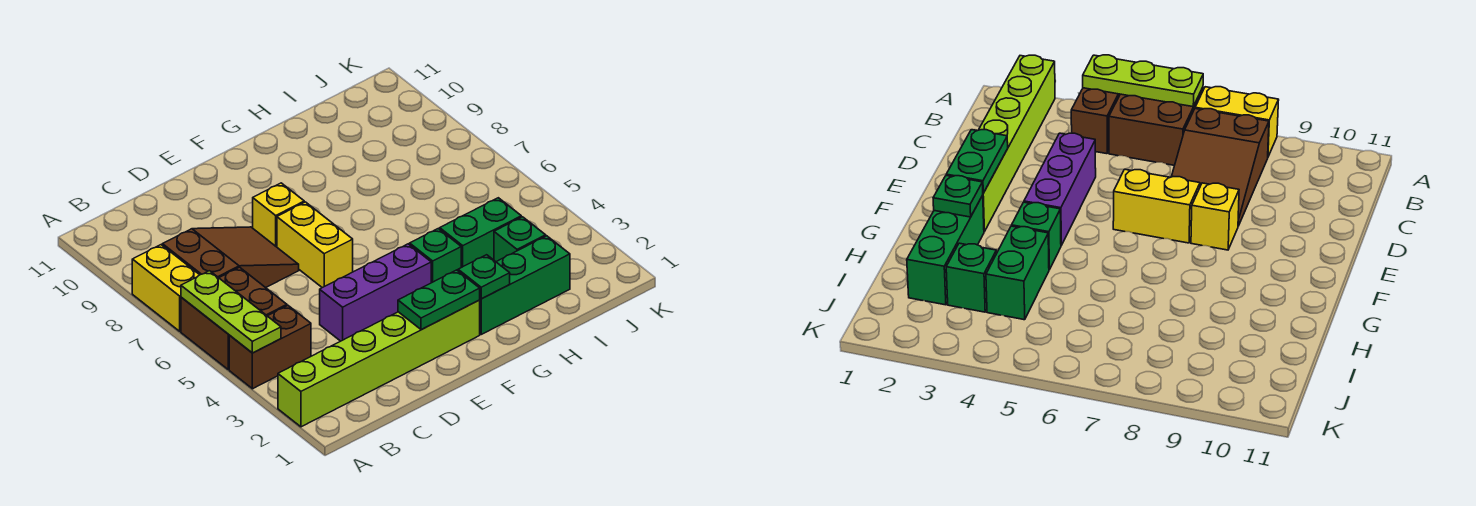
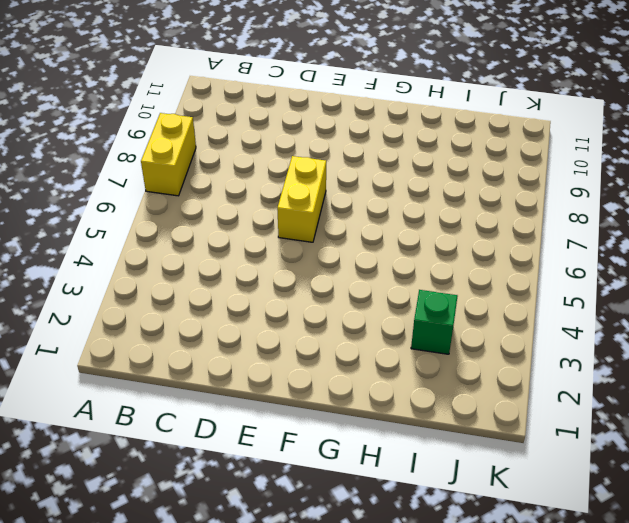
none -> lime brick A2:F2 level 1
none -> brown brick A4:B4 level 1
none -> brown brick A5:B6 level 1

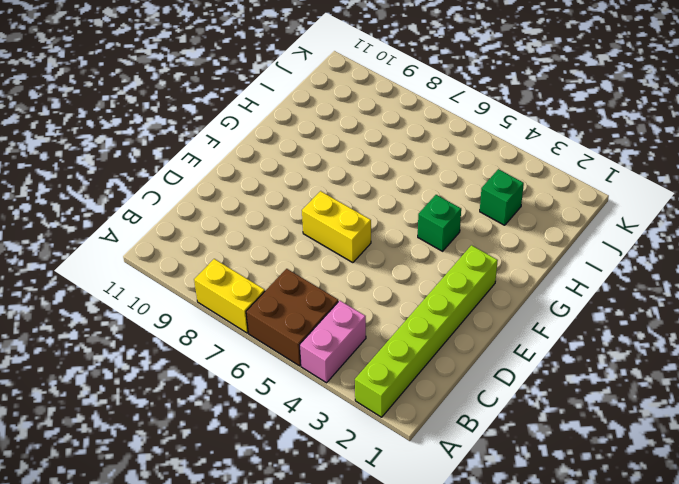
pink brick A4:B4 level 1 -> brown brick A4:B4 level 1
none -> brown slope B7:D8 level 1 top B
none -> purple brick D4:F4 level 1
none -> yellow brick E8 level 1

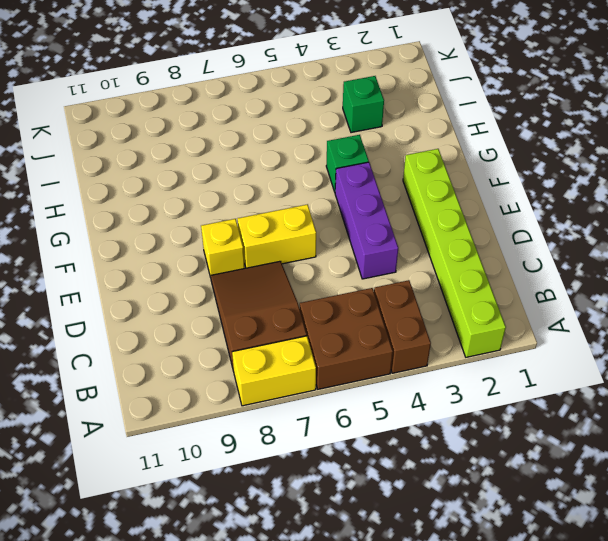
none -> green brick G2:I2 level 1
none -> green brick H4:I4 level 1
none -> lime plate A4:A6 level 2

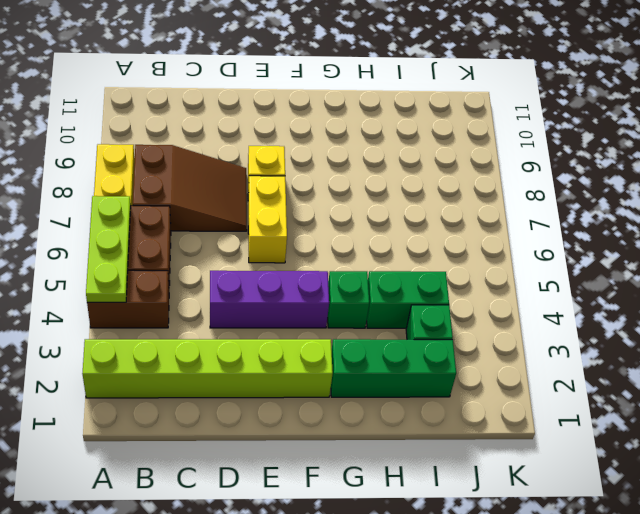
none -> green plate E2:F2 level 2
none -> green plate G2 level 2

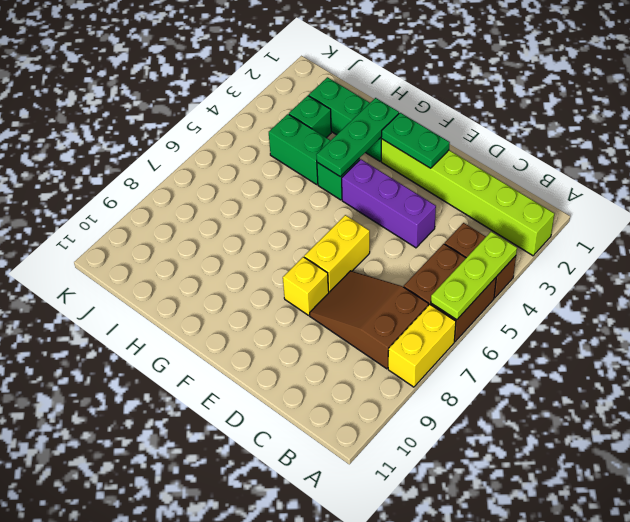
green plate G2:G4 level 2 -> green plate G2 level 2

